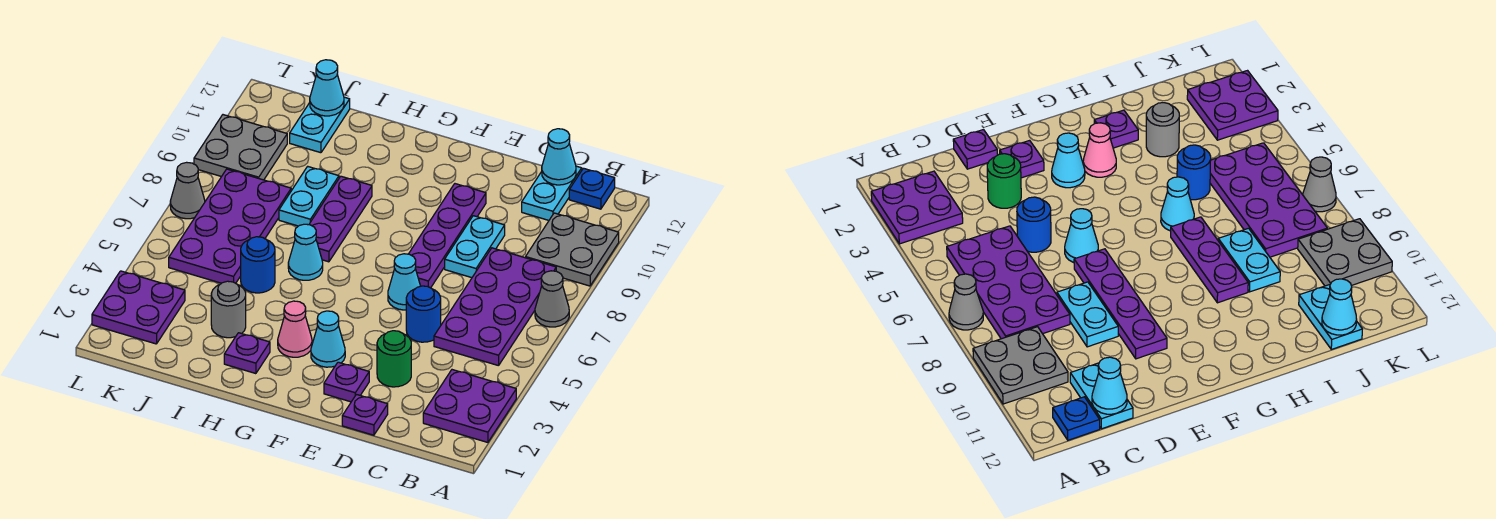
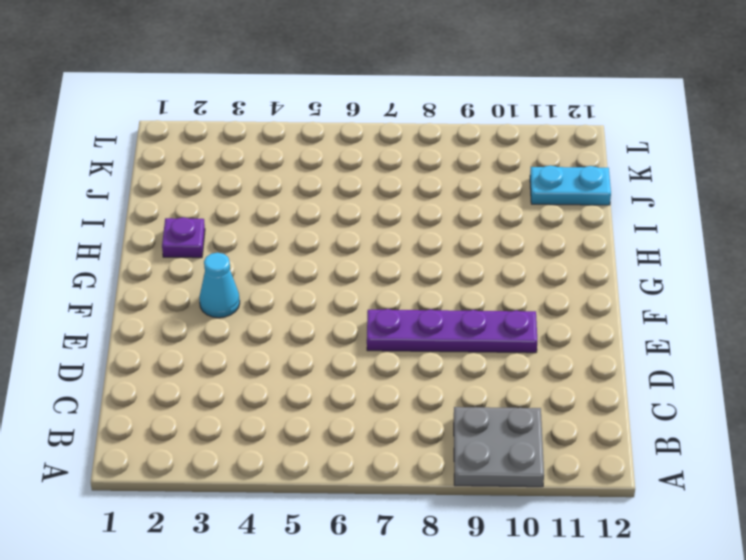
none -> purple plate A2:B3 level 1
none -> grey cone A7 level 1
none -> purple plate B5:C8 level 1

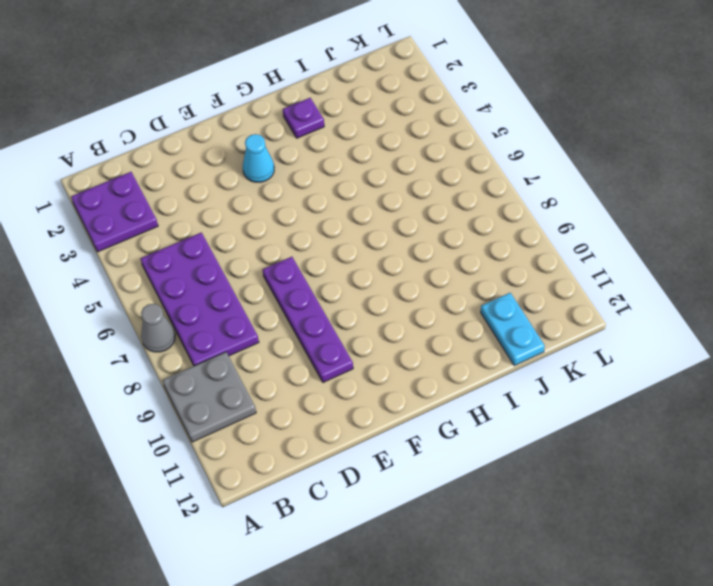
none -> blue plate B12 level 1
none -> cyan plate C11:C12 level 1
none -> purple plate D1 level 1

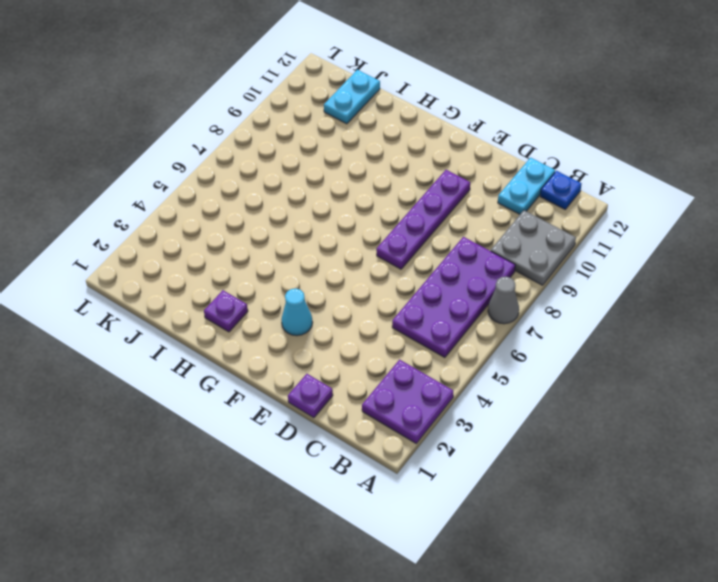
none -> green round brick D3 level 1
none -> blue round brick D5 level 1
none -> cyan plate D8:D9 level 1

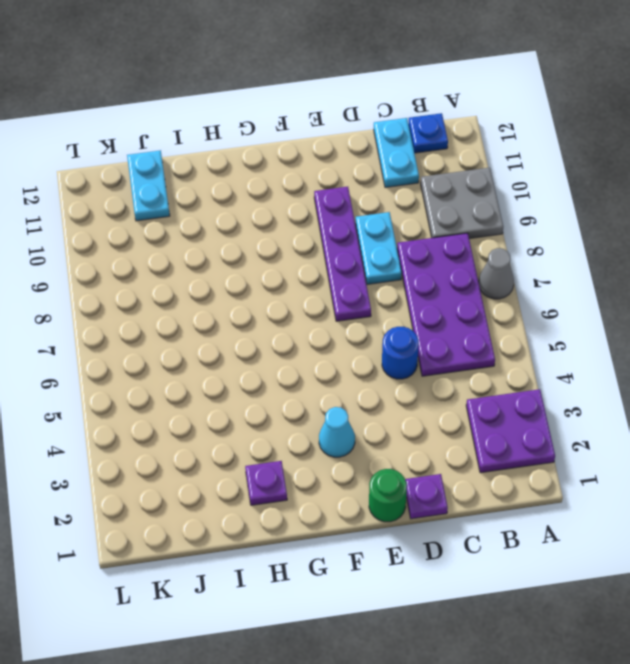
green round brick E1 level 1 -> green round brick D3 level 1
none -> purple plate E2 level 1
none -> cyan cone E6 level 1
none -> pink cone G3 level 1

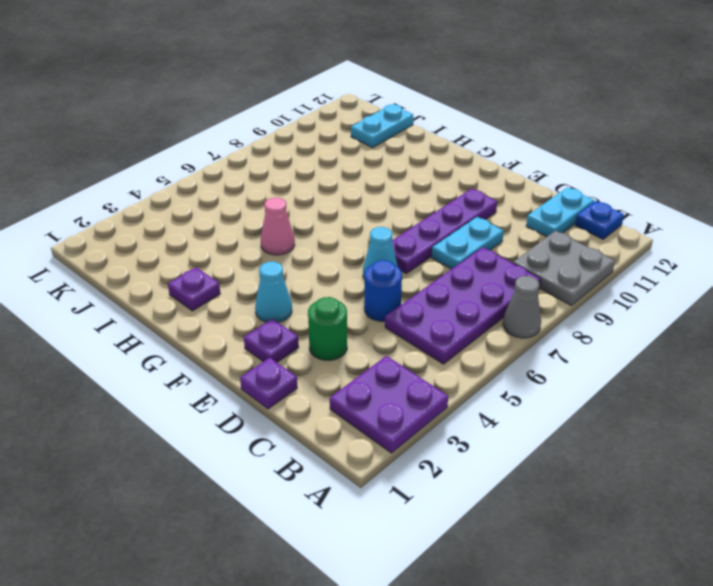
pink cone H5 level 1 -> pink cone G3 level 1
none -> cyan cone H6 level 1
none -> purple plate H7:H9 level 1
none -> grey round brick I3 level 1

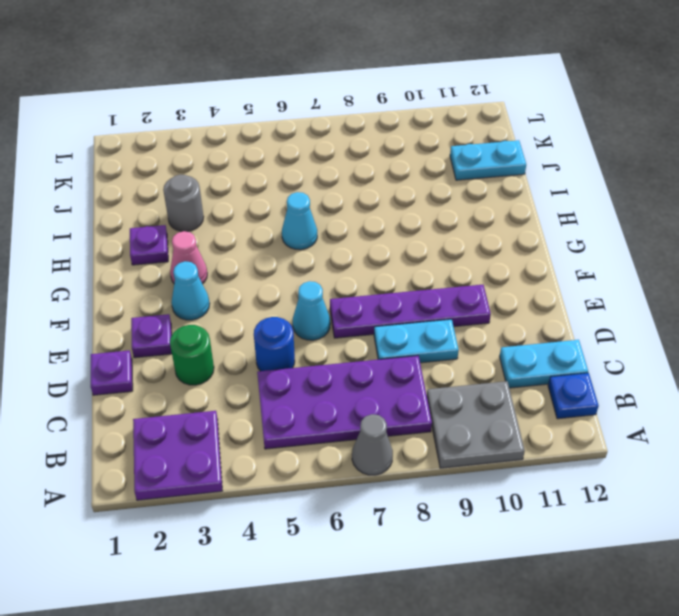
none -> purple plate H7:H9 level 1
none -> blue round brick I5 level 1
none -> cyan plate I8:I9 level 1

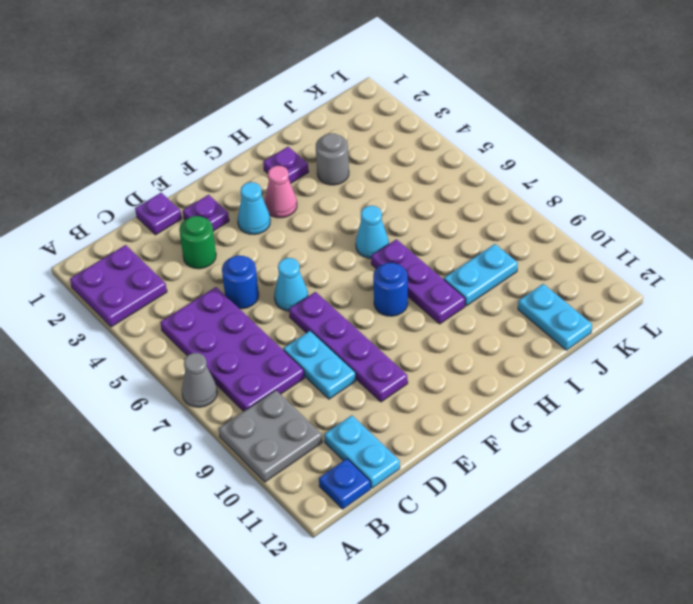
blue round brick G8 level 1 -> blue round brick I5 level 1
cyan plate I9:J9 level 1 -> cyan plate I8:I9 level 1
none -> purple plate J5:K8 level 1
none -> purple plate K2:L3 level 1
none -> grey plate K9:L10 level 1

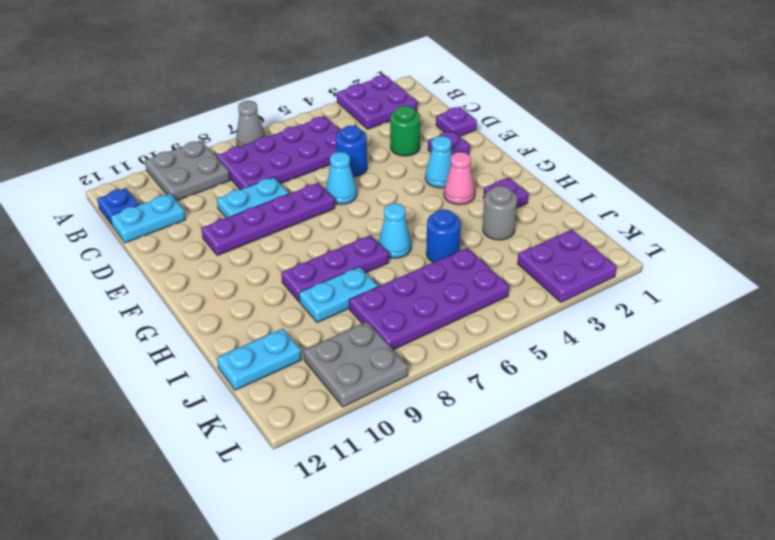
none -> grey cone L7 level 1
none -> cyan cone C12 level 2
none -> cyan cone J12 level 2

